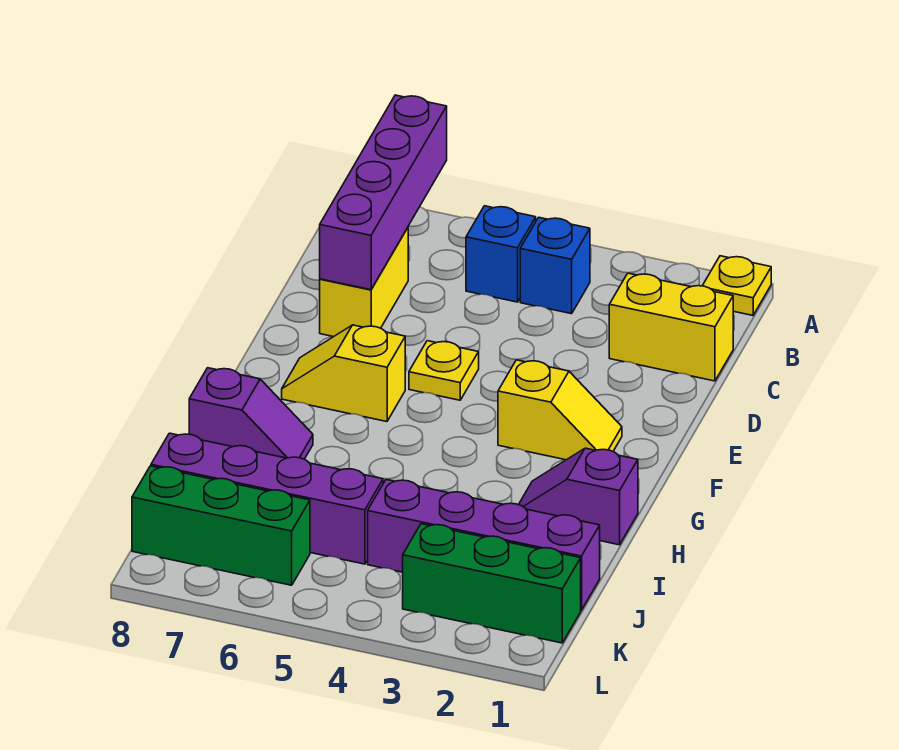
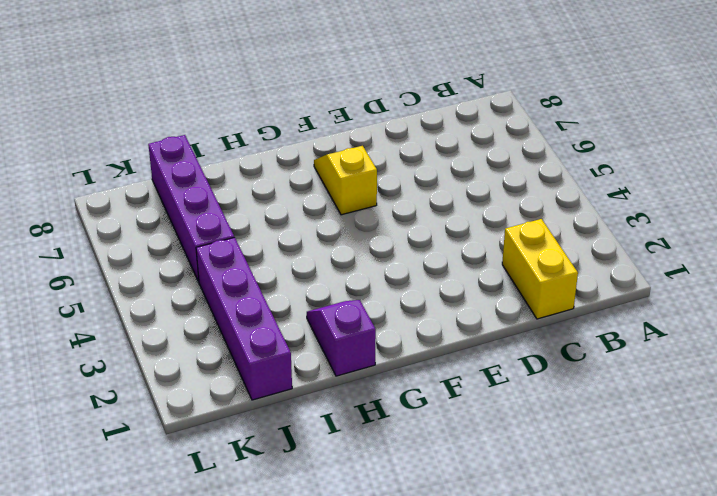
none -> yellow plate A1 level 1
none -> blue brick B4 level 1
none -> blue brick B5 level 1

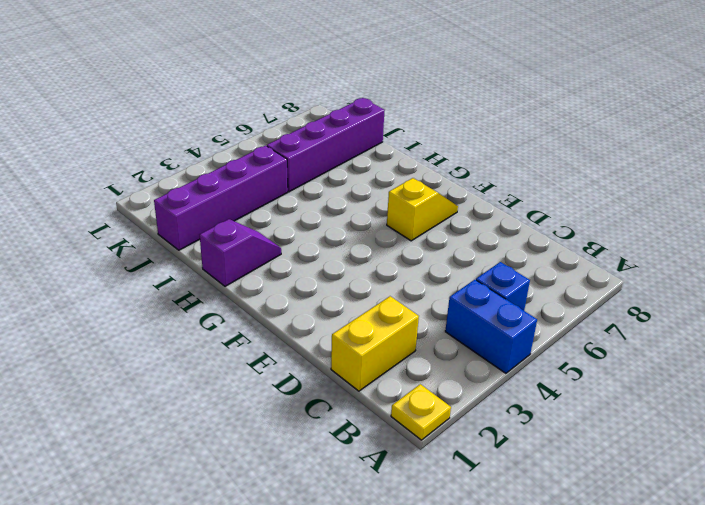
blue brick A4:B4 level 1 -> blue brick B4 level 1
none -> yellow brick C7:D7 level 1
none -> yellow plate E5 level 1
none -> yellow slope F2:F3 level 1 top 3

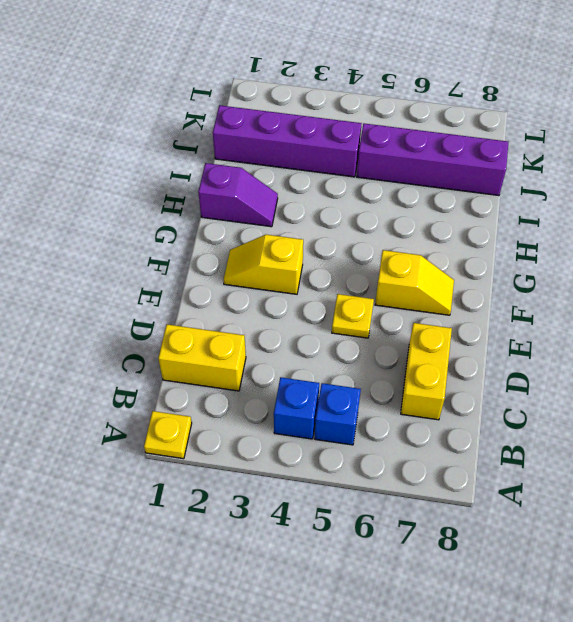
none -> purple slope H7:H8 level 1 top 8
none -> green brick K1:K3 level 1
none -> green brick K6:K8 level 1

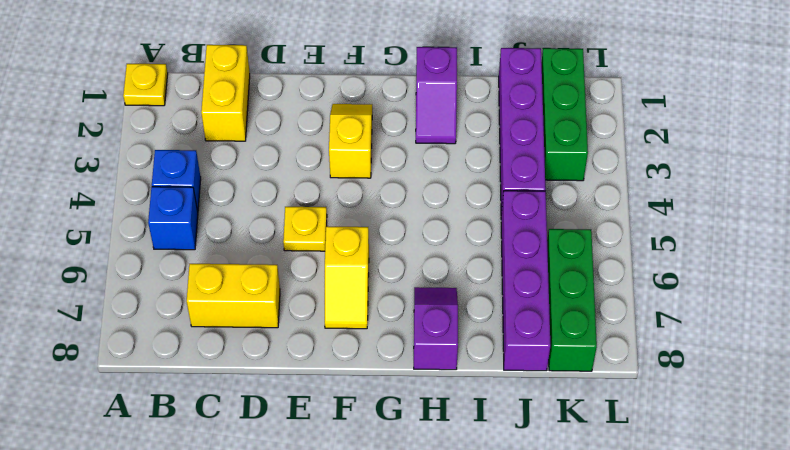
none -> purple brick A7:D7 level 2

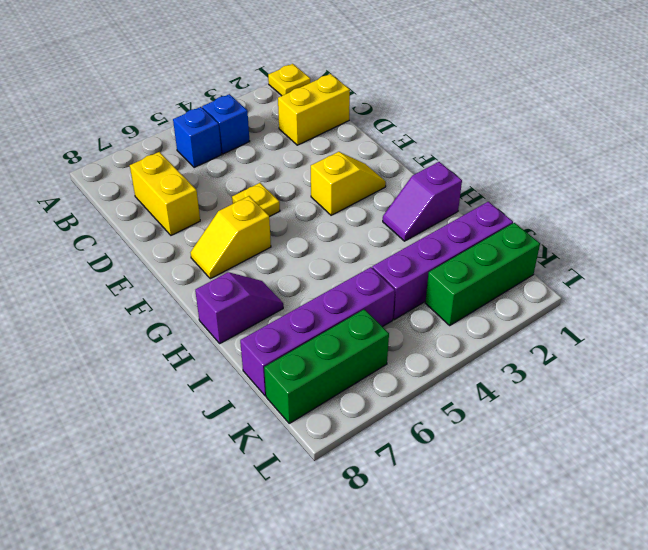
none -> purple brick A7:D7 level 2

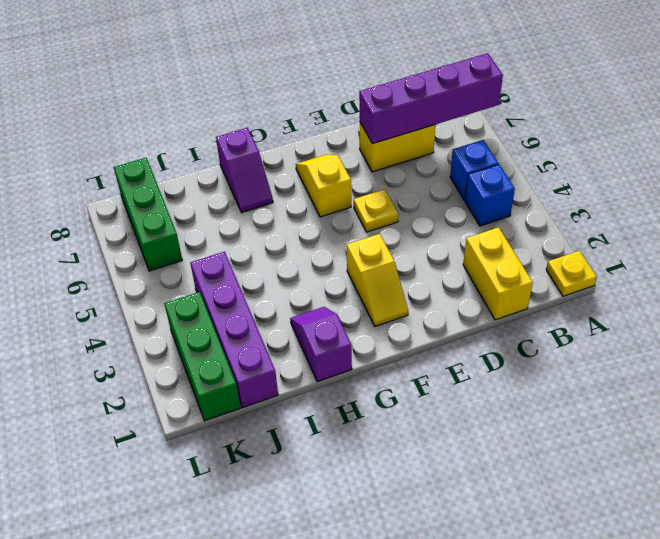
none -> purple brick J5:J8 level 1

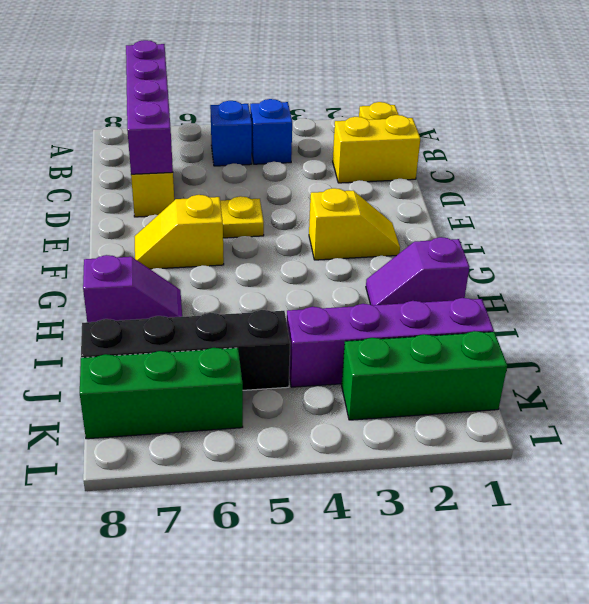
black brick J5:J8 level 1 -> purple brick J5:J8 level 1

